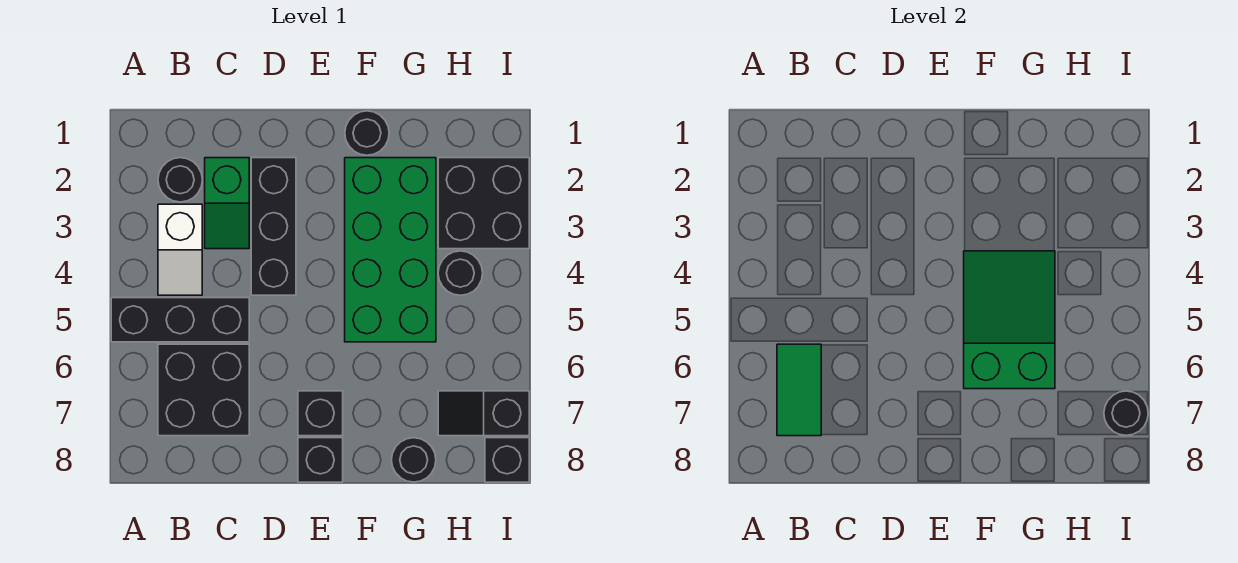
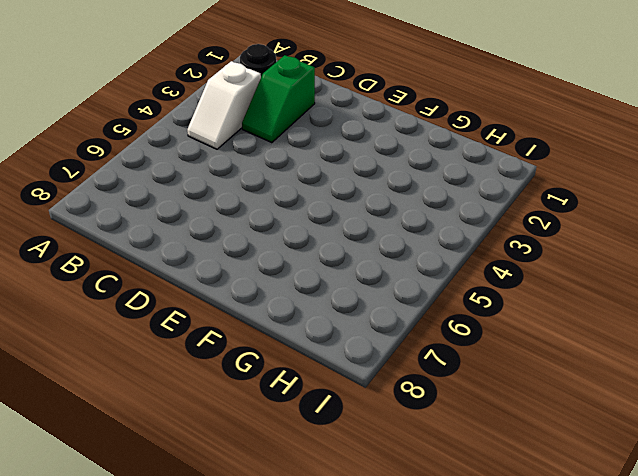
none -> black brick A5:C5 level 1
none -> black brick B6:C7 level 1
none -> black brick D2:D4 level 1

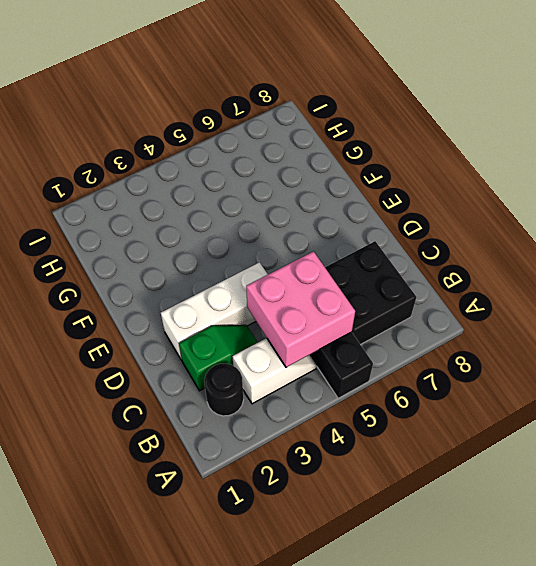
pink brick B4:C5 level 2 -> none
white brick D2:D4 level 1 -> black brick D2:D4 level 1
none -> black brick E7 level 1
none -> black brick E8 level 1
none -> black round brick F1 level 1

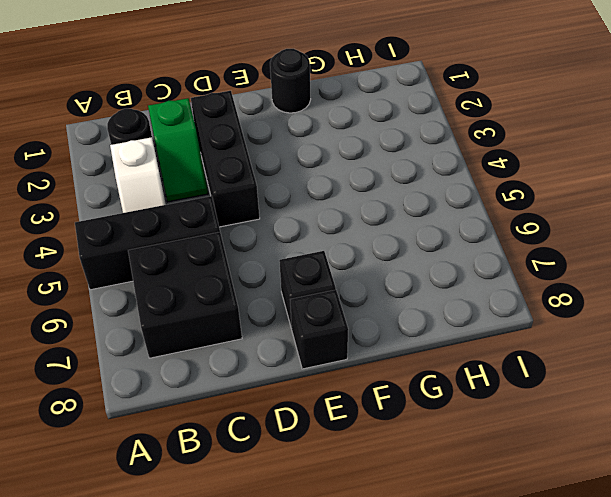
none -> green brick F2:G5 level 1
none -> black round brick G8 level 1
none -> black brick H2:I3 level 1

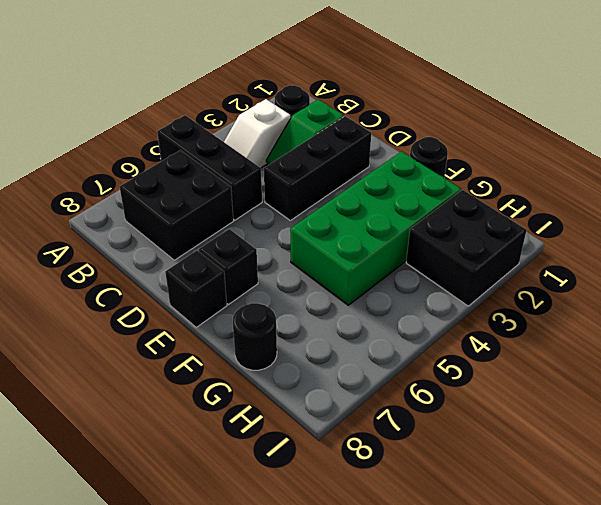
none -> black round brick H4 level 1
none -> black slope H7:I7 level 1 top I
none -> black brick I8 level 1

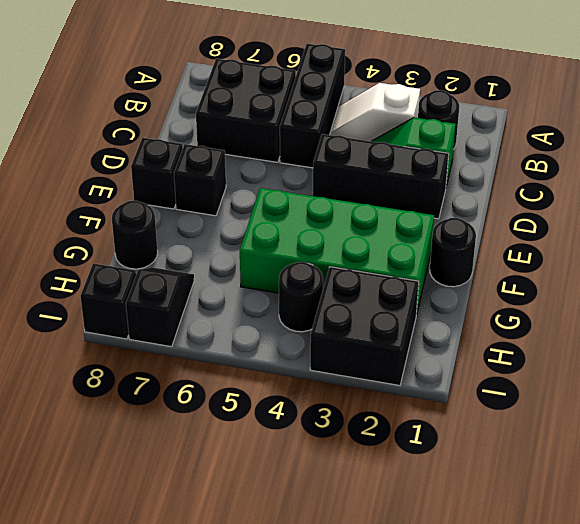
none -> green tile B6:B7 level 2
none -> green slope F4:G6 level 2 top 6
none -> black round brick I7 level 2

